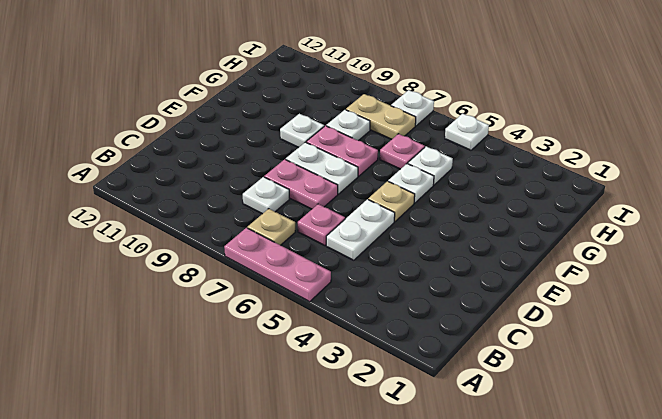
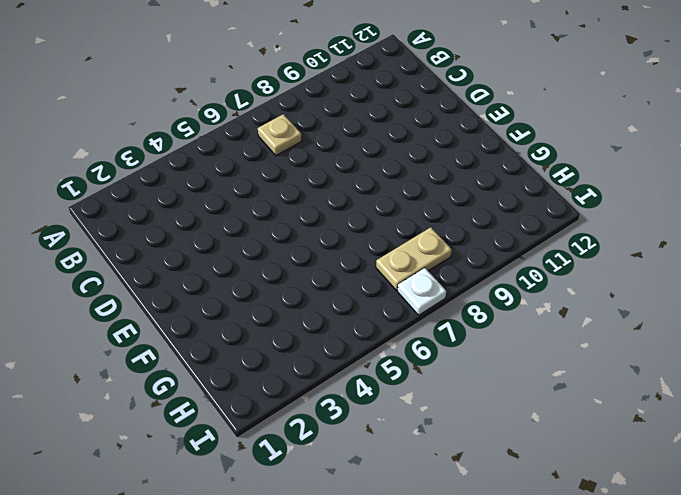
none -> pink plate A5:A7 level 1
none -> white plate C5:D5 level 1
none -> pink plate C6 level 1

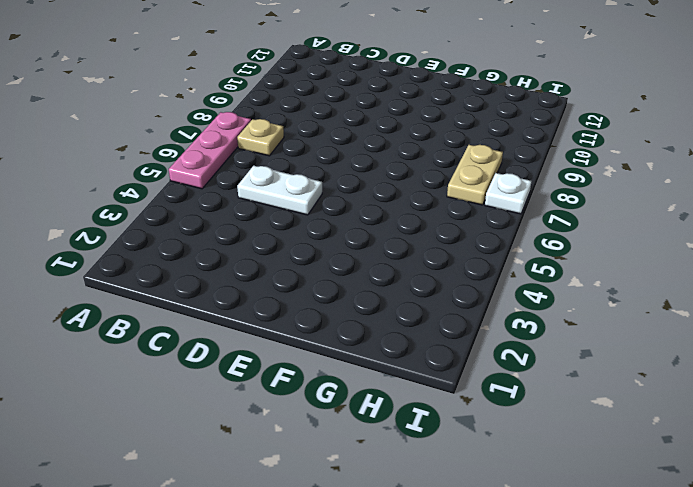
none -> pink plate C6 level 1
none -> white plate C8 level 1
none -> pink plate D7:D8 level 1

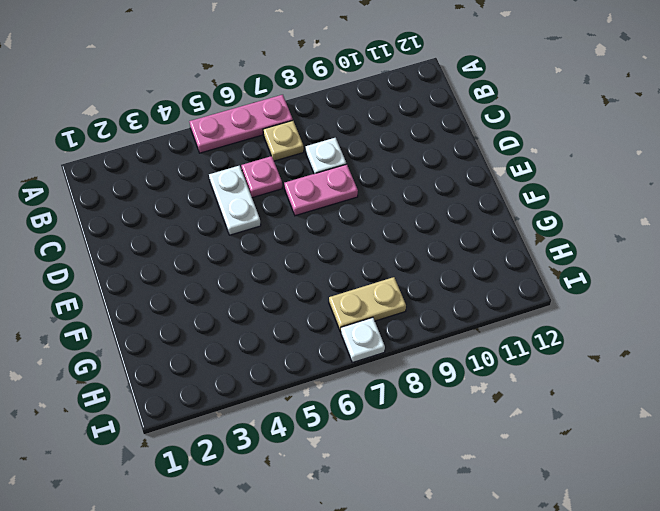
none -> tan plate E5 level 1
none -> white plate E7:E8 level 1
none -> white plate F5 level 1

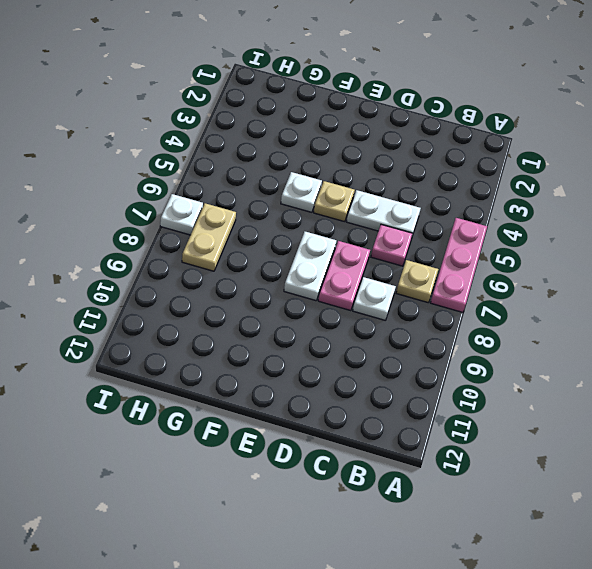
none -> pink plate F7:F8 level 1
none -> white plate F9 level 1
none -> white plate G5 level 1

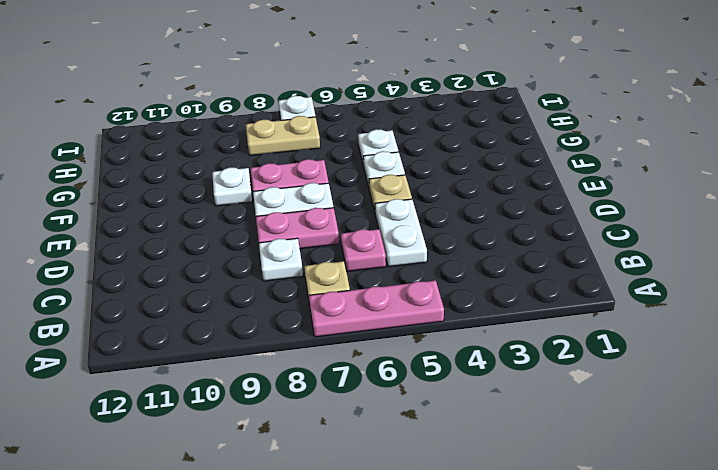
none -> pink plate G6 level 1
none -> white plate G8 level 1
none -> white plate I5 level 1

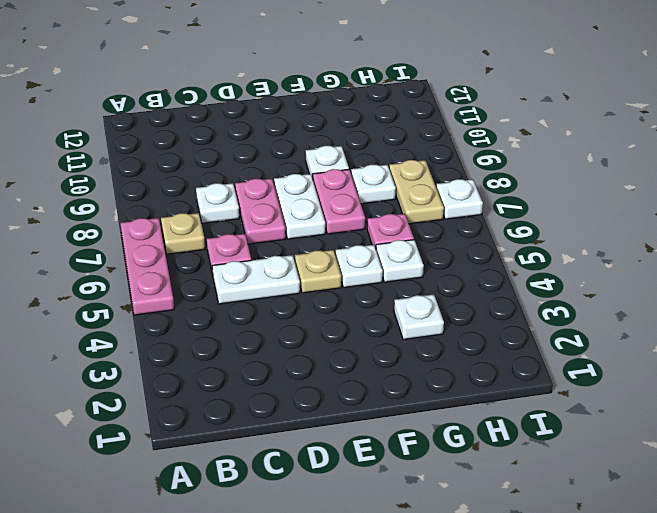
white plate G3 level 1 -> white plate I5 level 1

